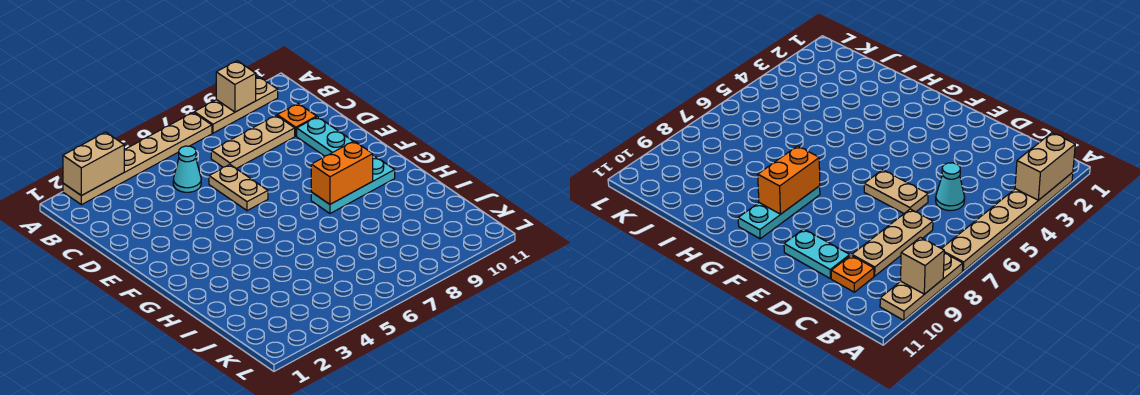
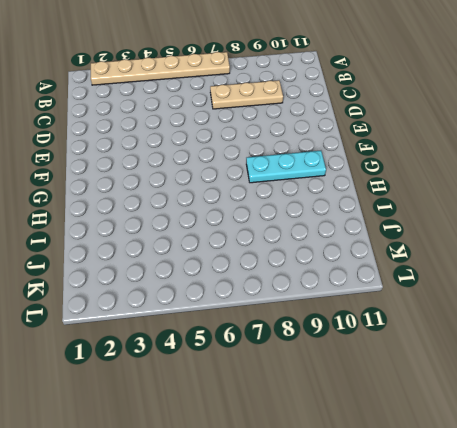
none -> tan plate A8:A10 level 1
none -> cyan cone C5 level 1

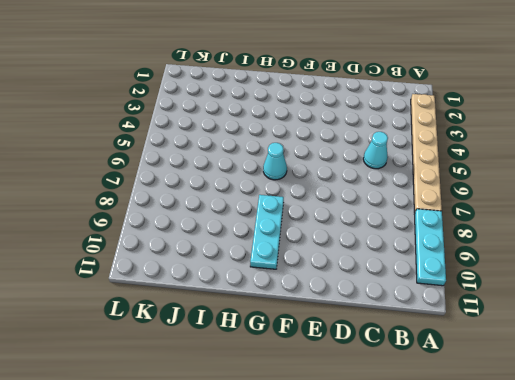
cyan plate A8:A10 level 1 -> tan plate A8:A10 level 1
cyan cone G6 level 1 -> none
none -> tan plate C7:C9 level 1
none -> orange plate C10 level 1

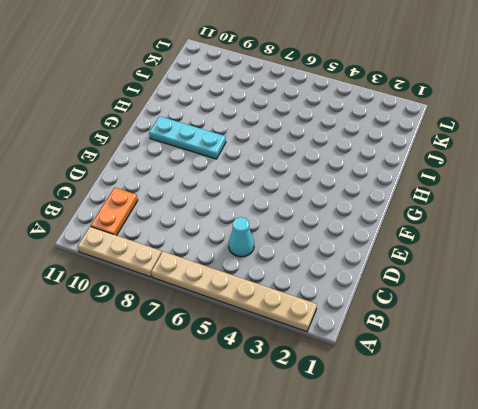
orange plate B10:C10 level 1 -> orange plate C10 level 1
none -> tan plate C7:C9 level 1
none -> tan plate D6:E6 level 1

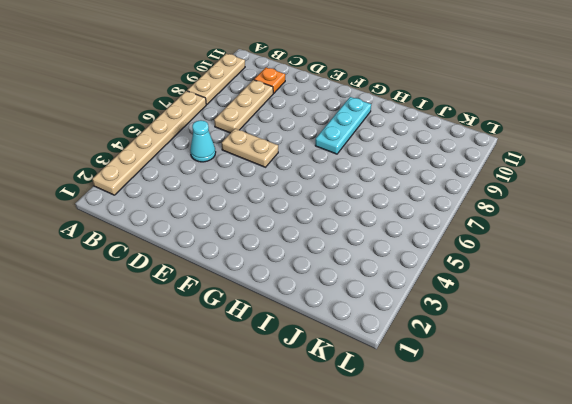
none -> cyan plate D10:E10 level 1
none -> tan brick A2:A3 level 2

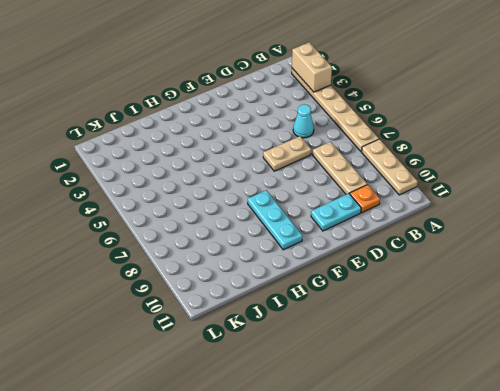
none -> tan brick A9 level 2
none -> orange brick G8:G9 level 2

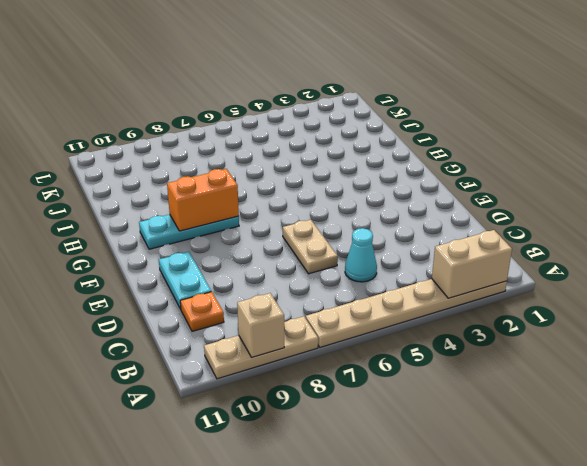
none -> tan plate C7:C9 level 1

